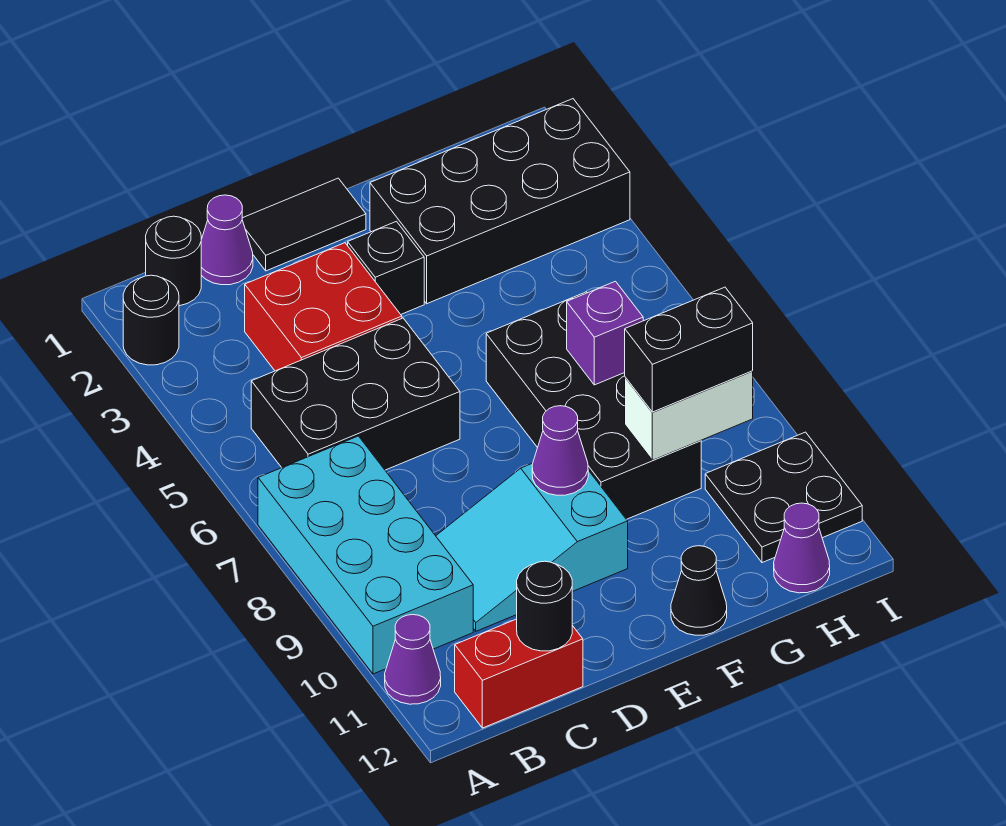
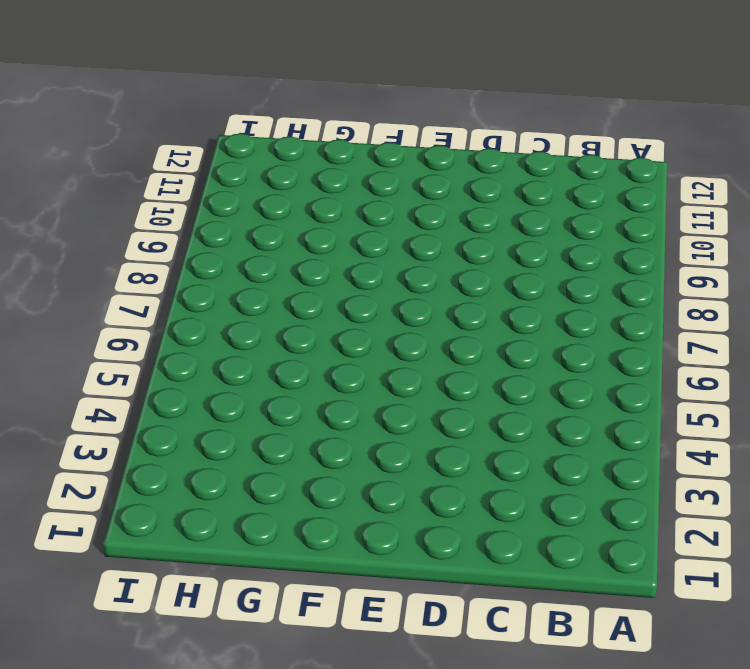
none -> black round brick A2 level 1
none -> cyan brick A7:B10 level 1
none -> purple cone A11 level 1

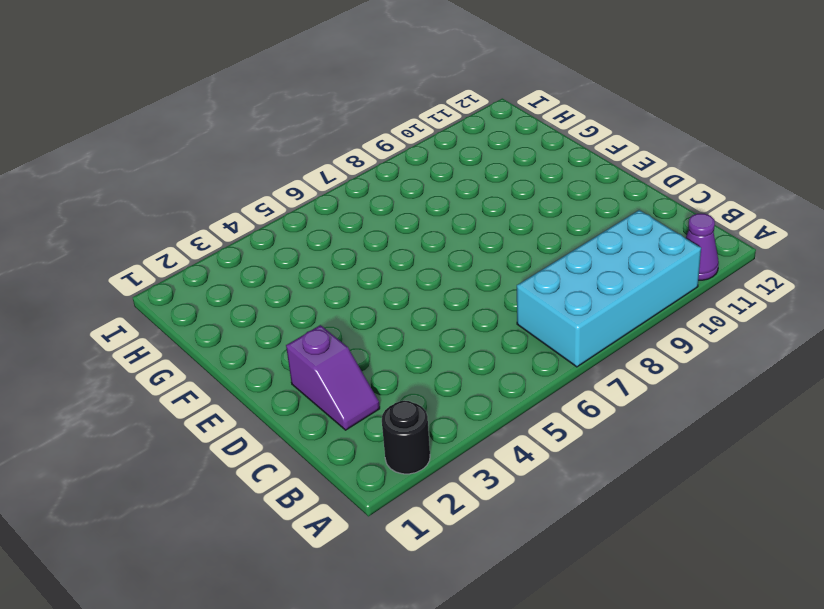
purple slope C2:D2 level 1 top D -> none
none -> black round brick B1 level 1
none -> black brick B5:D6 level 1
none -> red brick B12:C12 level 1

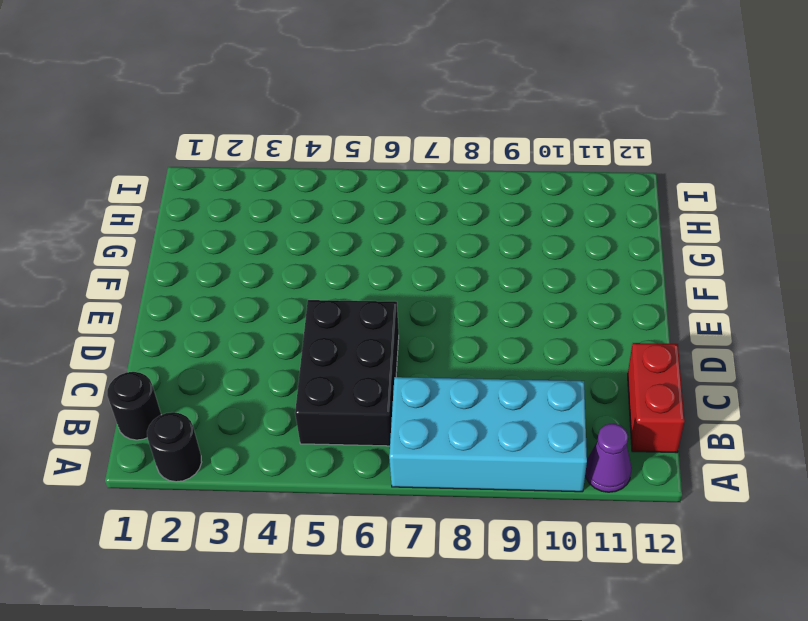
none -> purple cone C1 level 1
none -> red brick C3:D4 level 1
none -> cyan slope C9:E10 level 1 top E

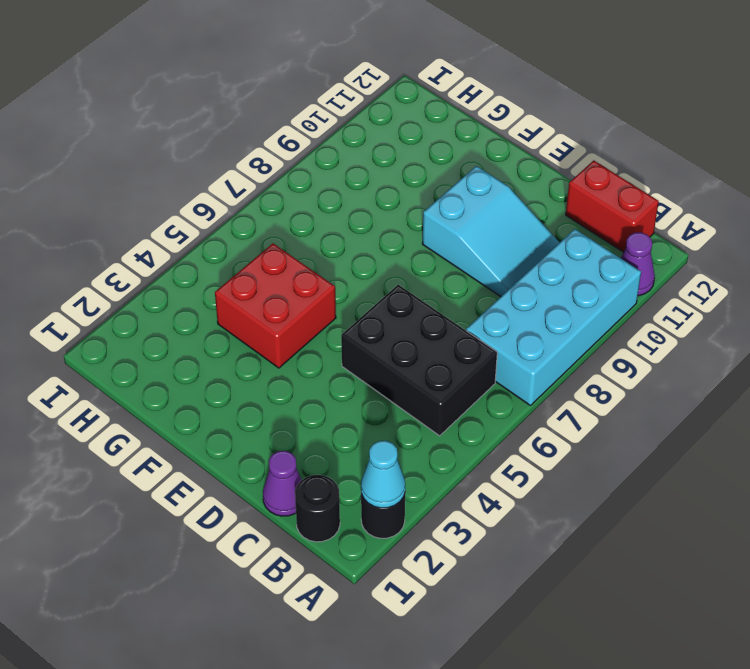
cyan cone A2 level 2 -> none
red brick F4:G5 level 1 -> red brick C3:D4 level 1
none -> black tile D1:E1 level 1
none -> black brick E3 level 1
none -> black brick F2:I3 level 1

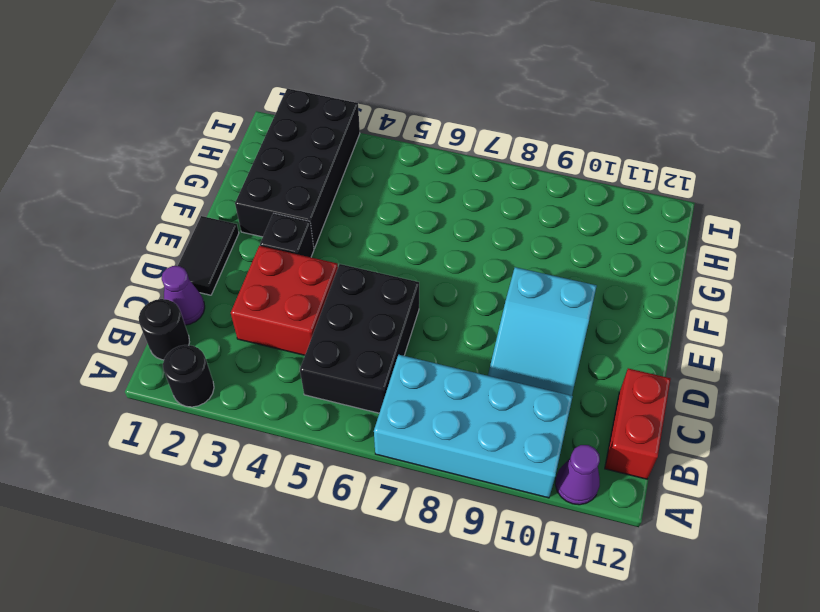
none -> black brick F6:G9 level 1
none -> black cone F12 level 1
none -> black plate H10:I11 level 1

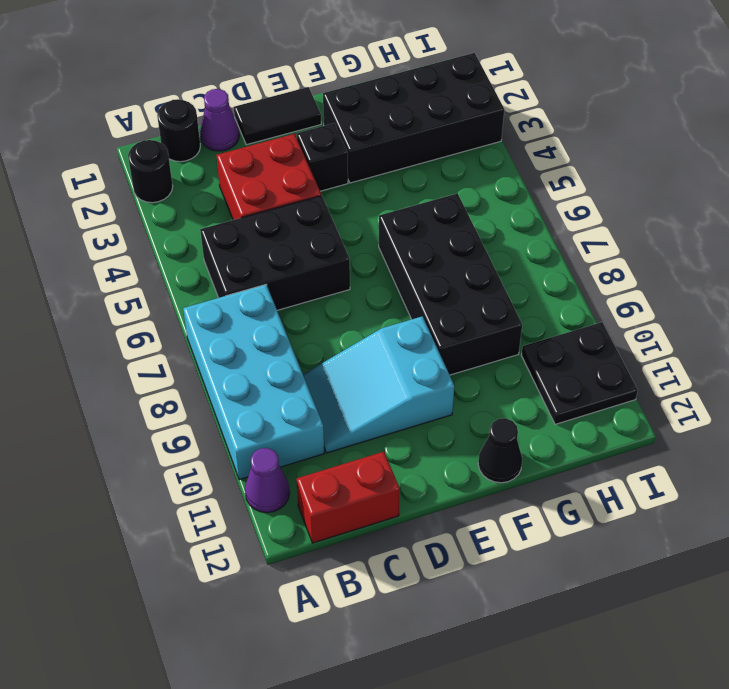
none -> purple cone H12 level 1
none -> black round brick C12 level 2
none -> purple cone E9 level 2

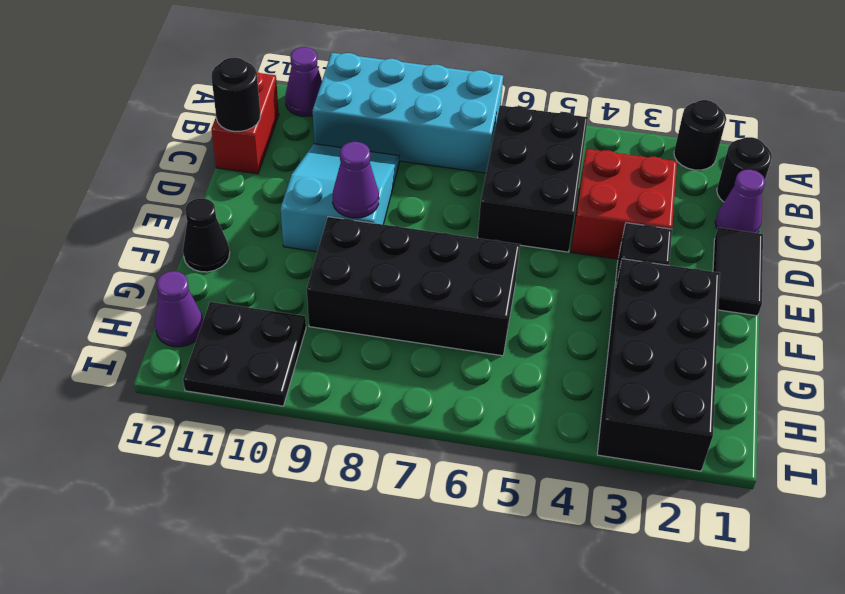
none -> purple brick G7 level 2
none -> white brick G9:H9 level 2
none -> black brick G9:H9 level 3

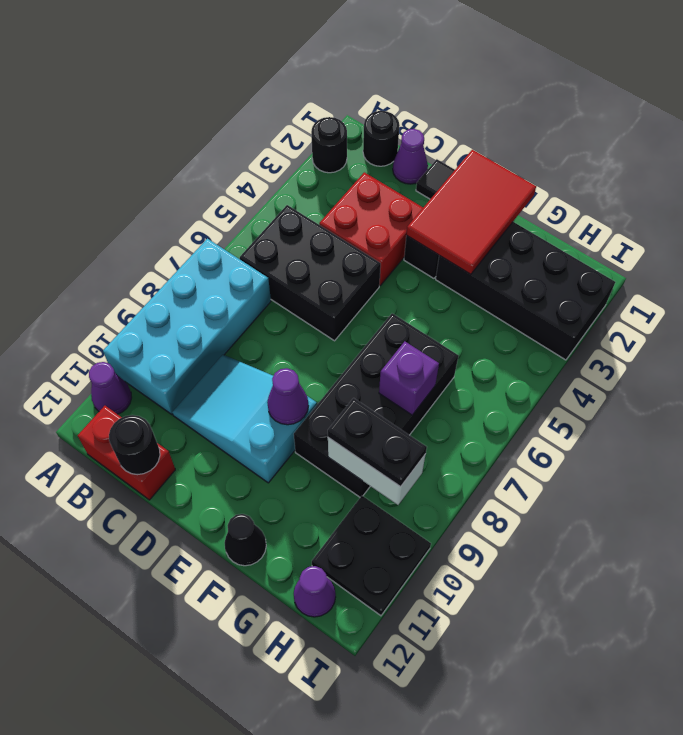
red tile E1:F3 level 2 -> none
black plate G9:H9 level 3 -> black brick G9:H9 level 3

